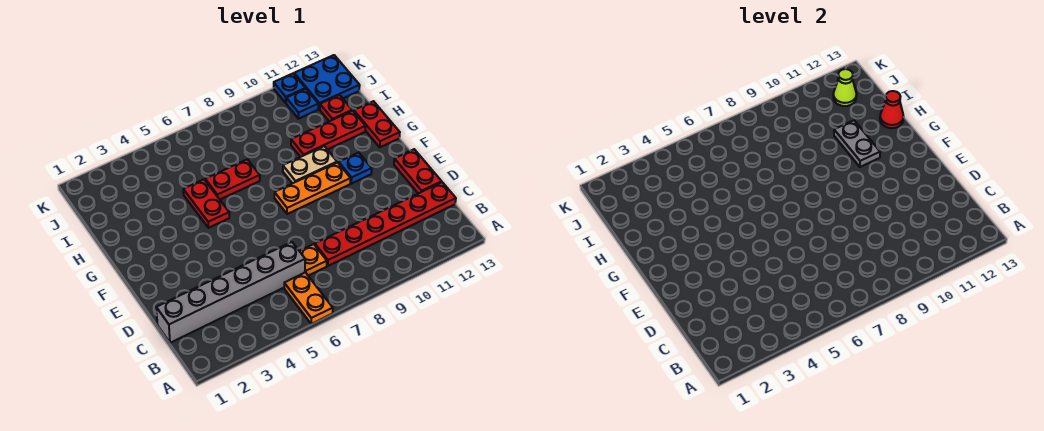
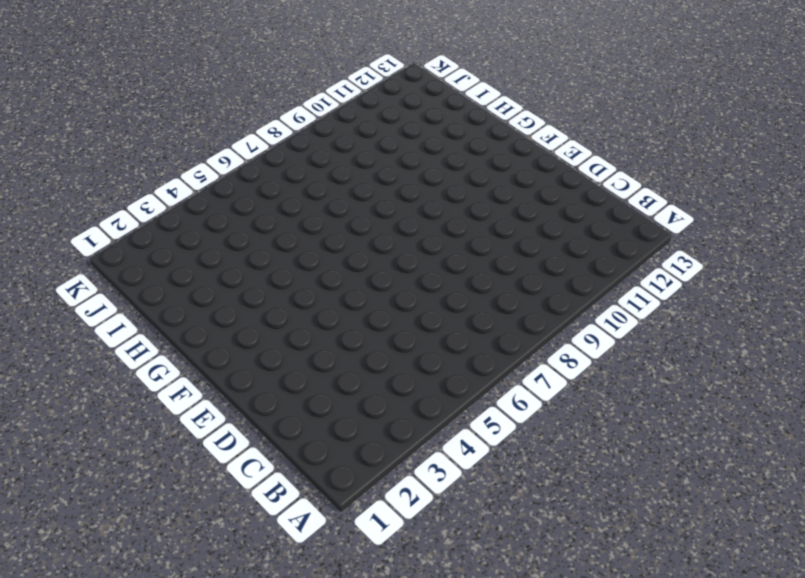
none -> orange plate A6:B6 level 1
none -> grey brick C1:C6 level 1
none -> orange plate C7 level 1

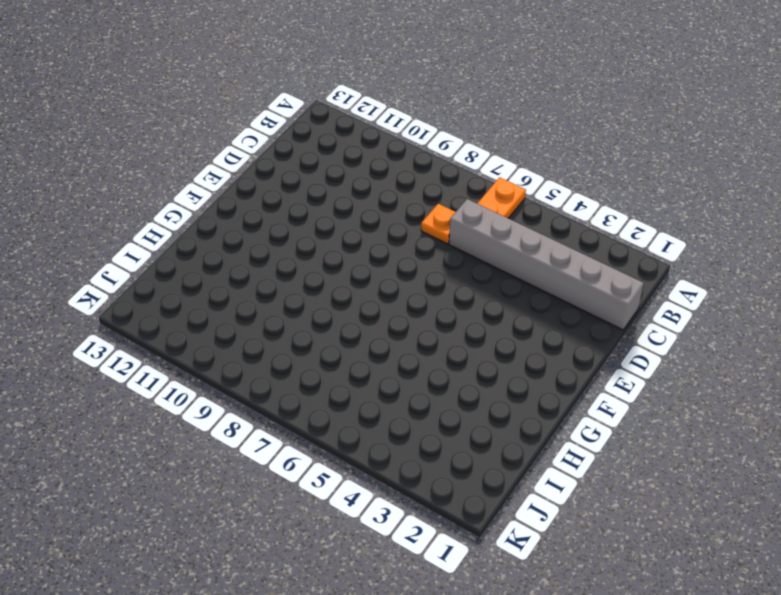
none -> red plate C8:C13 level 1
none -> red plate D13:E13 level 1
none -> orange plate F8:F10 level 1

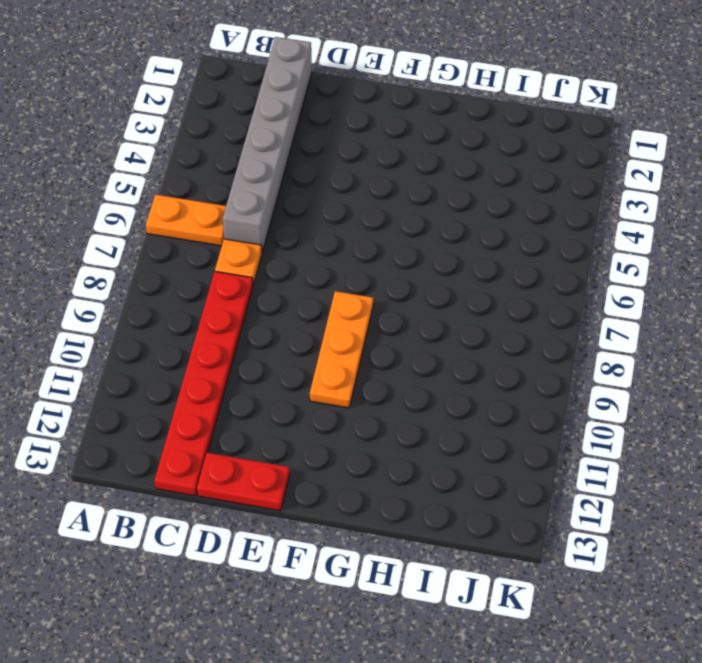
none -> blue plate F11 level 1
none -> red plate G5:H5 level 1
none -> tan plate G9:G10 level 1

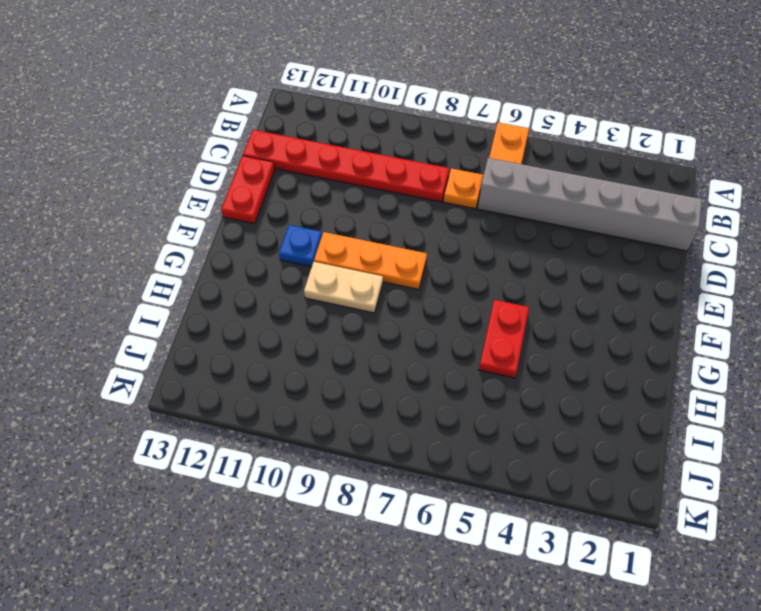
none -> red plate G13:H13 level 1
none -> red plate H6:H7 level 1
none -> red plate H10:H12 level 1

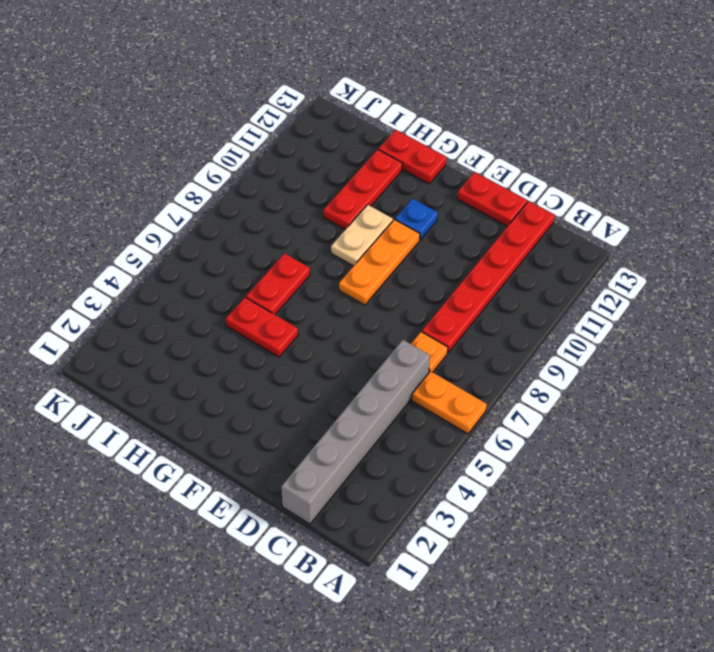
none -> red plate I12 level 1
none -> blue plate J11 level 1
none -> blue plate J12:K13 level 1

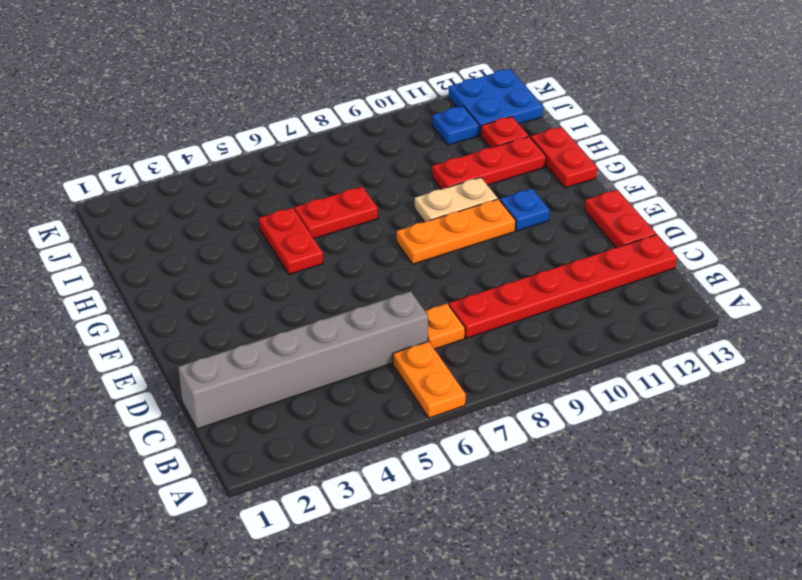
none -> blue plate K11 level 1
none -> grey plate G11:H11 level 2
none -> red cone H13 level 2

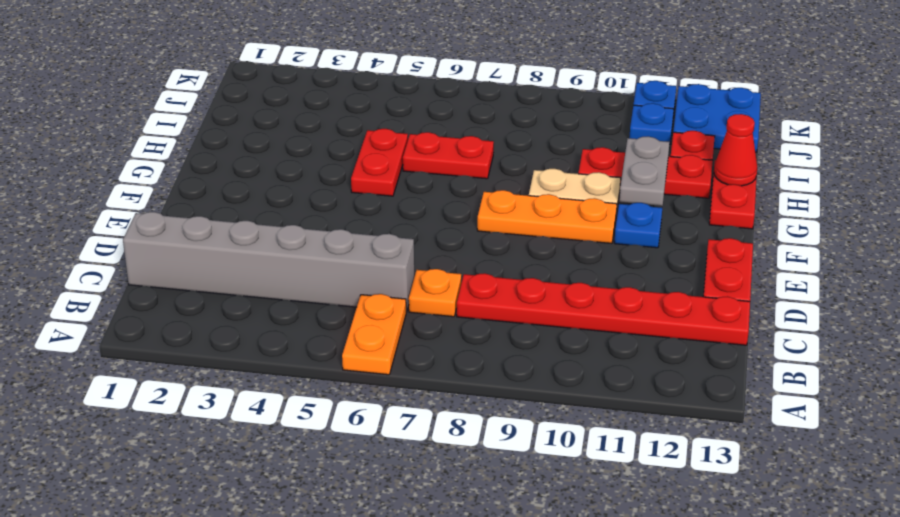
none -> lime cone J12 level 2

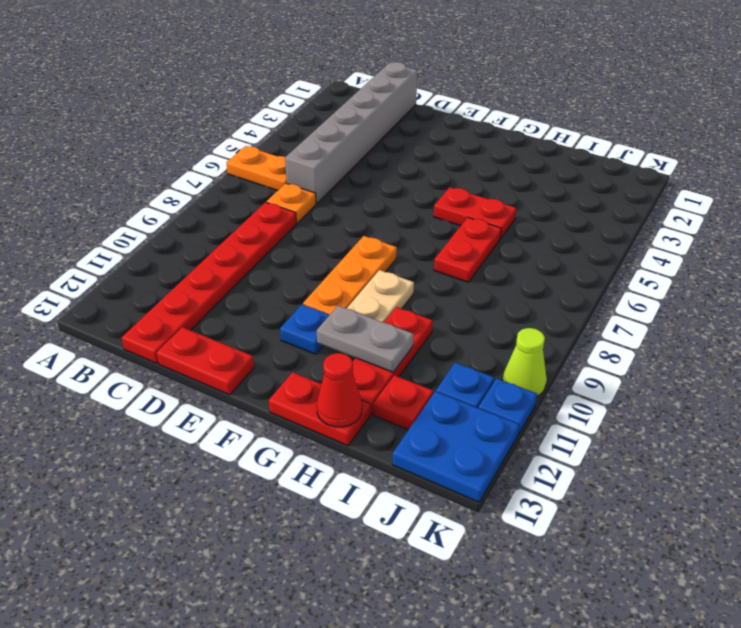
lime cone K10 level 1 -> lime cone J12 level 2

